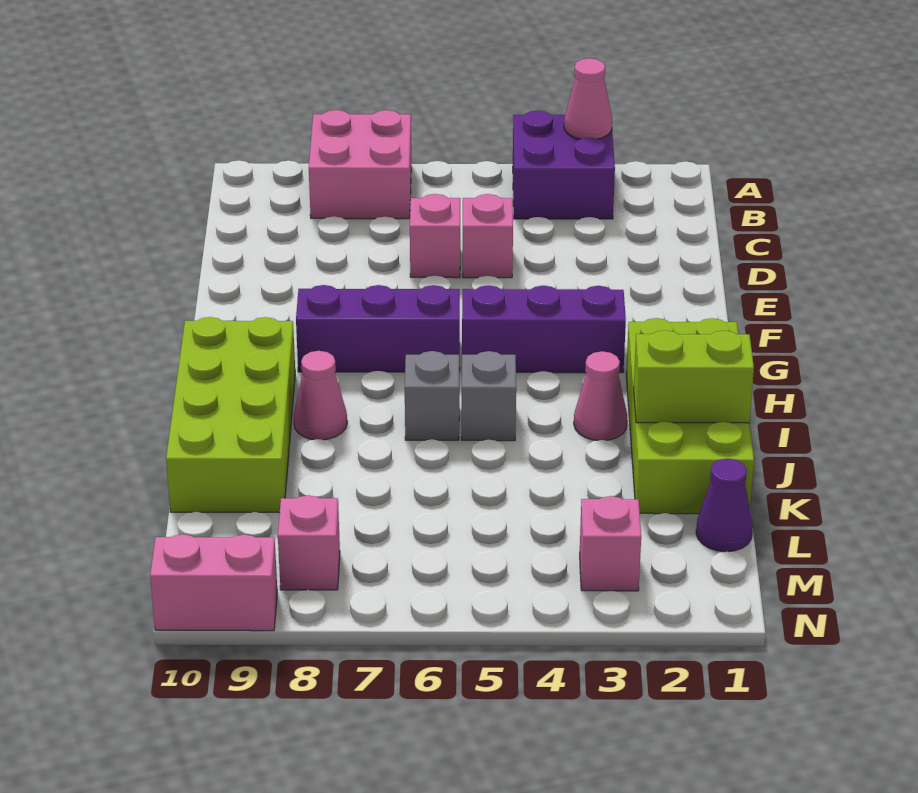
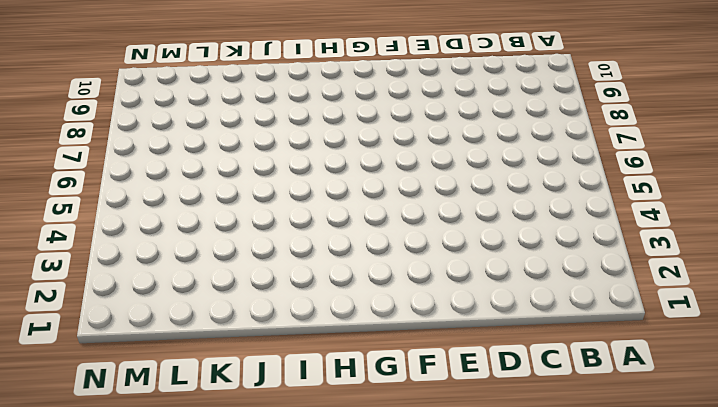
none -> purple brick A3:B4 level 1
none -> pink brick A7:B8 level 1
none -> pink brick D5 level 1

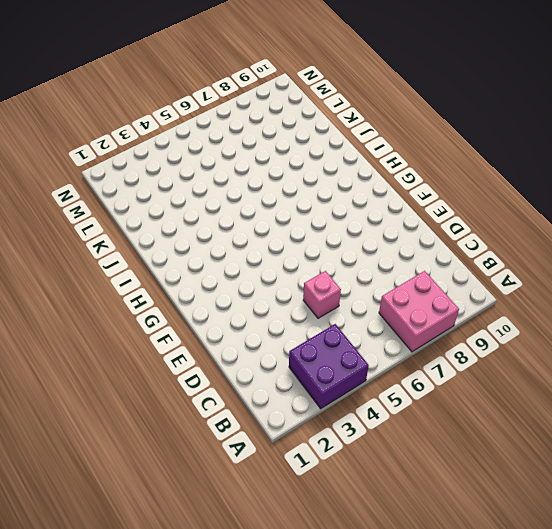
none -> pink brick D6 level 1
none -> purple brick G3:G5 level 1
none -> purple brick G6:G8 level 1

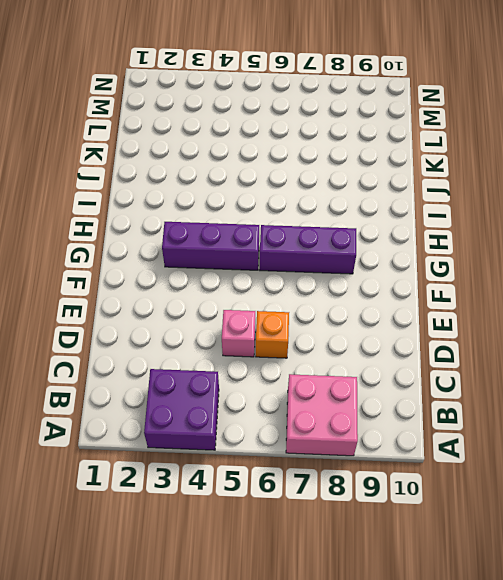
orange brick D6 level 1 -> pink brick D6 level 1
none -> lime brick H1:K2 level 1
none -> lime brick H9:K10 level 1
none -> pink cone I3 level 1

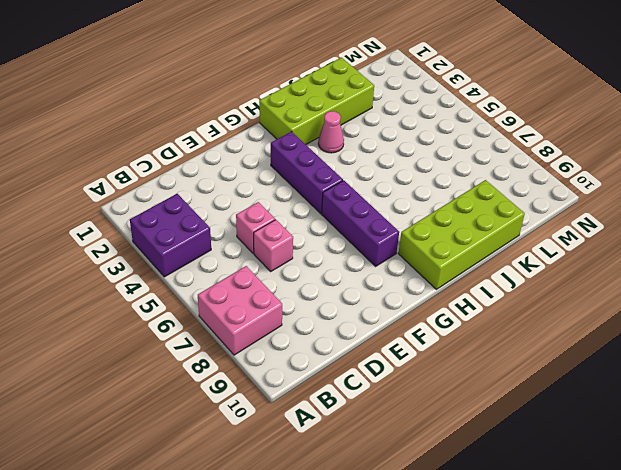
none -> grey brick I5 level 1
none -> grey brick I6 level 1
none -> pink cone I8 level 1

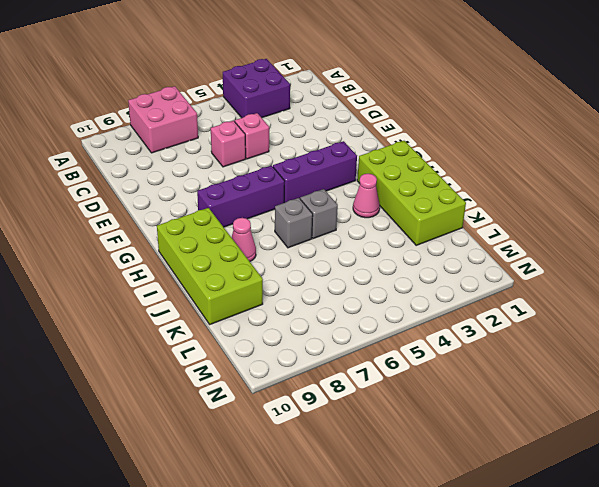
none -> purple cone L1 level 1
none -> pink brick M3 level 1
none -> pink brick M8 level 1

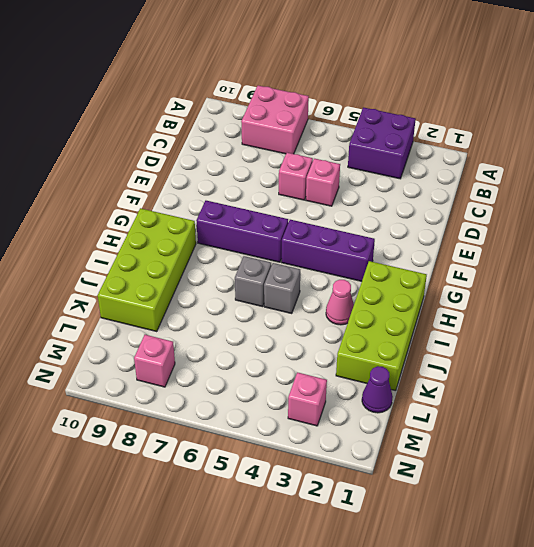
none -> pink cone I8 level 1
none -> pink brick N9:N10 level 1
none -> pink cone A3 level 2

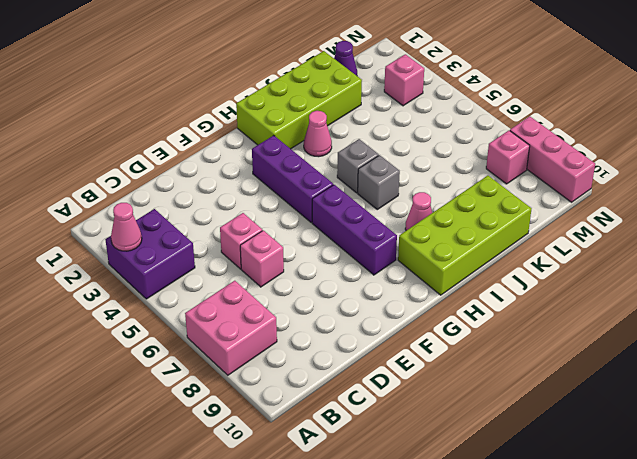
pink brick N8:N10 level 1 -> pink brick N9:N10 level 1
none -> lime brick J1:J2 level 2

